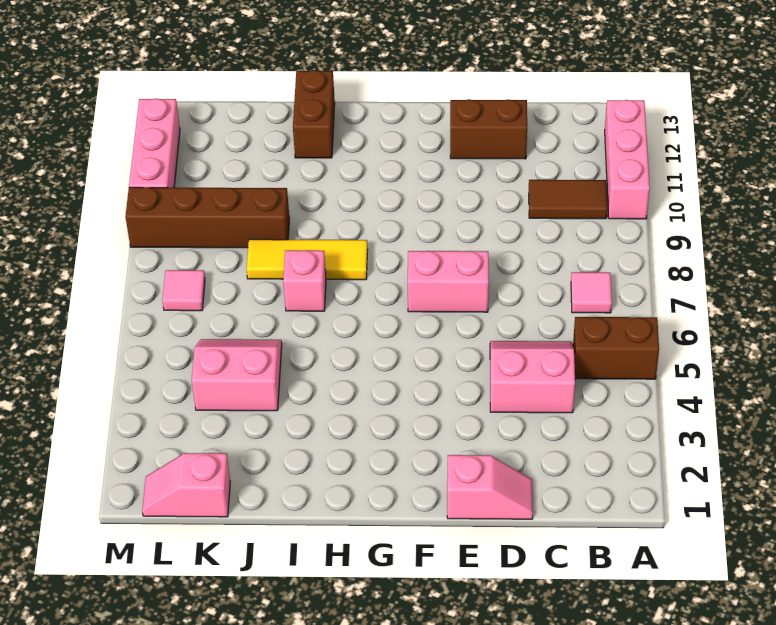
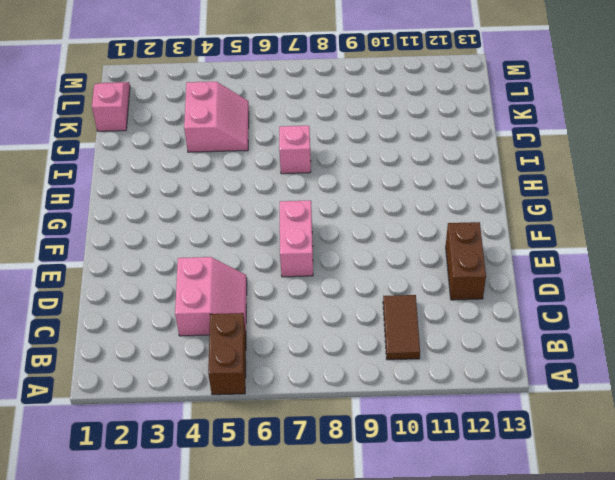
none -> pink brick A10:A12 level 1
none -> pink tile B7 level 1
none -> pink slope D1:E1 level 1 top E

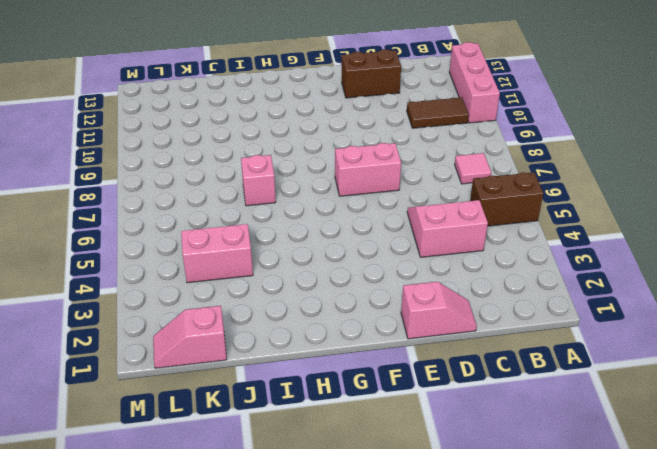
none -> yellow tile H8:J8 level 1
none -> brown brick I12:I13 level 1
none -> brown brick J9:M9 level 1

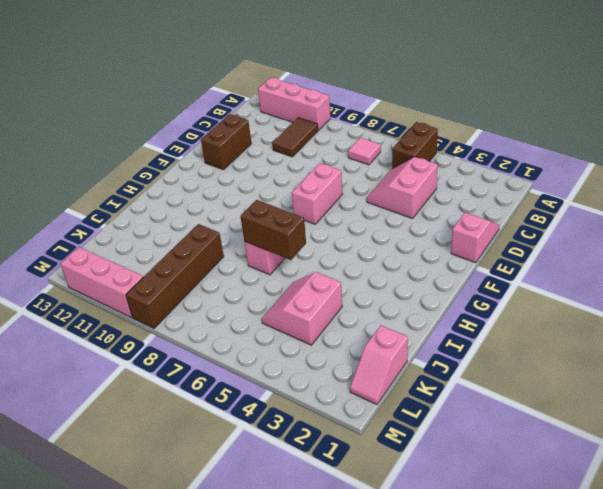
brown brick I6:I7 level 2 -> brown brick I12:I13 level 1
none -> yellow tile H8:J8 level 1
none -> pink tile L7 level 1

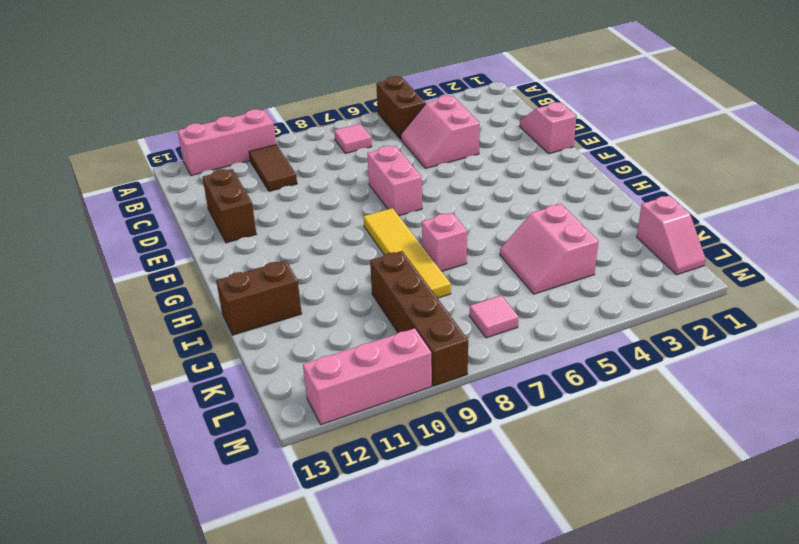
yellow tile G8:J8 level 1 -> yellow tile H8:J8 level 1

